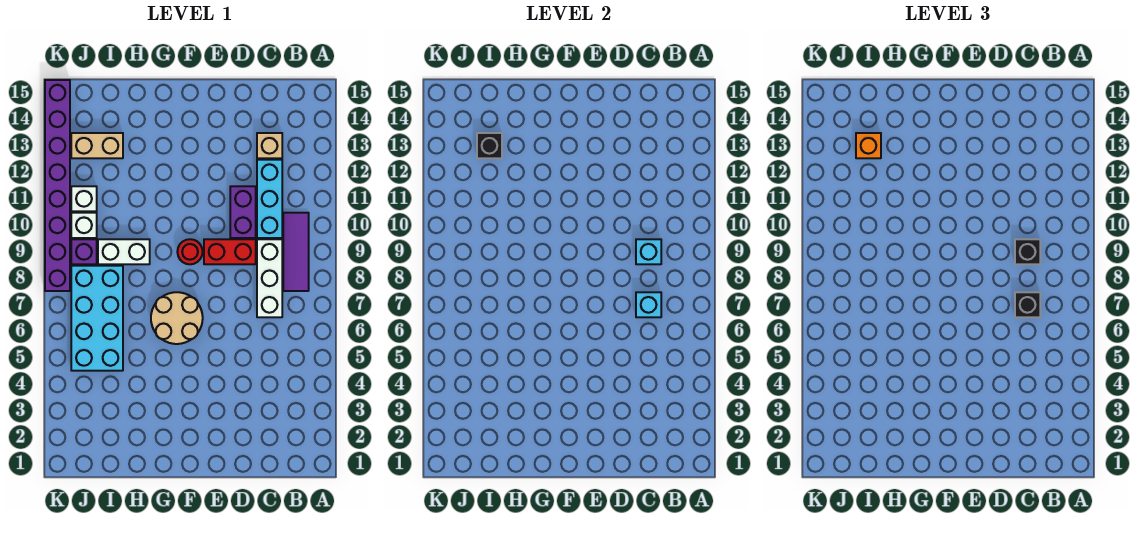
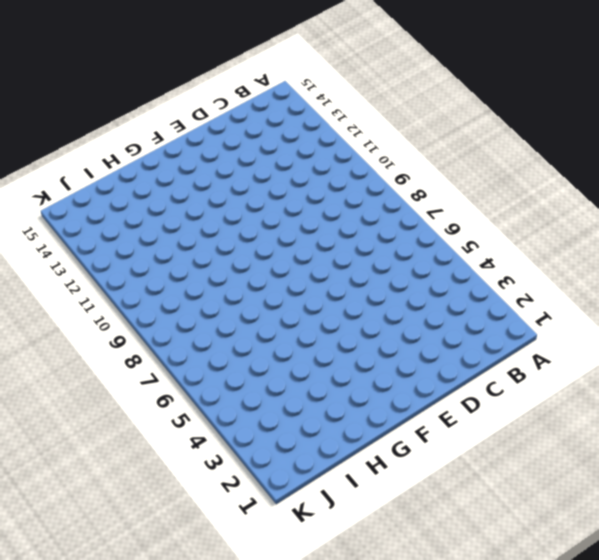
none -> purple tile B8:B10 level 1
none -> white brick C7:C9 level 1
none -> cyan brick C10:C12 level 1

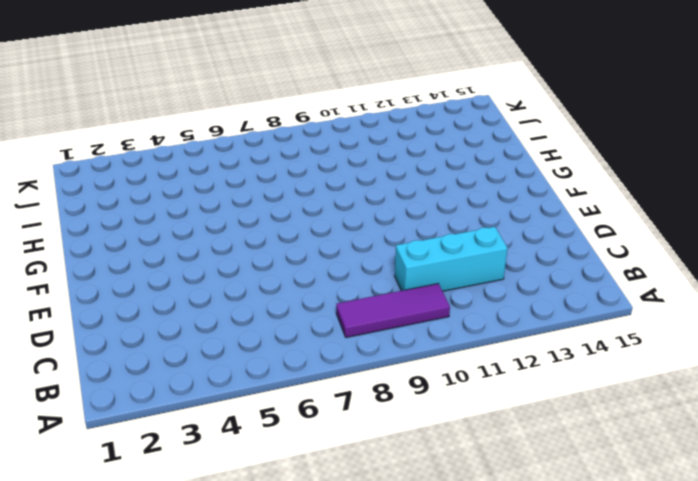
none -> white brick C7:C9 level 1
none -> tan brick C13 level 1
none -> red brick D9:E9 level 1

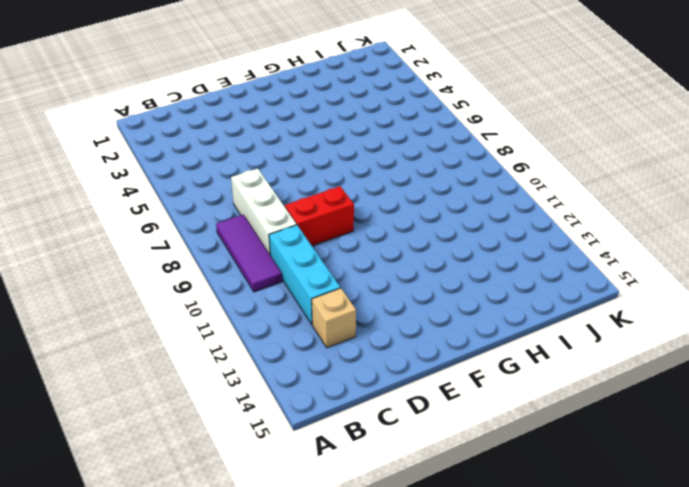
none -> purple brick D10:D11 level 1
none -> tan round brick F6:G7 level 1
none -> red round brick F9 level 1

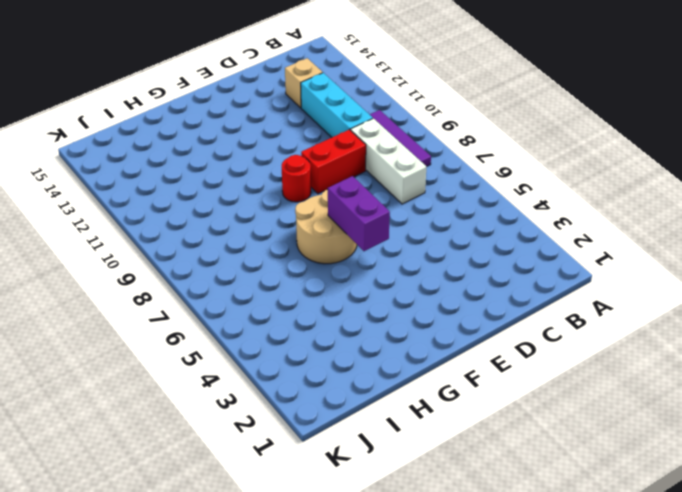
purple brick F5:F6 level 2 -> purple brick D10:D11 level 1
none -> white brick H9:I9 level 1
none -> cyan brick I5:J8 level 1
none -> tan brick I13:J13 level 1

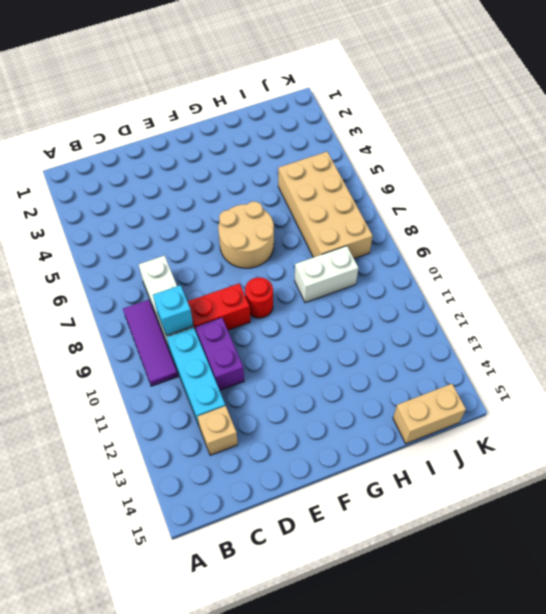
tan brick I5:J8 level 1 -> cyan brick I5:J8 level 1
tan brick I15:J15 level 1 -> tan brick I13:J13 level 1
none -> purple brick J9 level 1
none -> white brick J10 level 1
none -> white brick J11 level 1

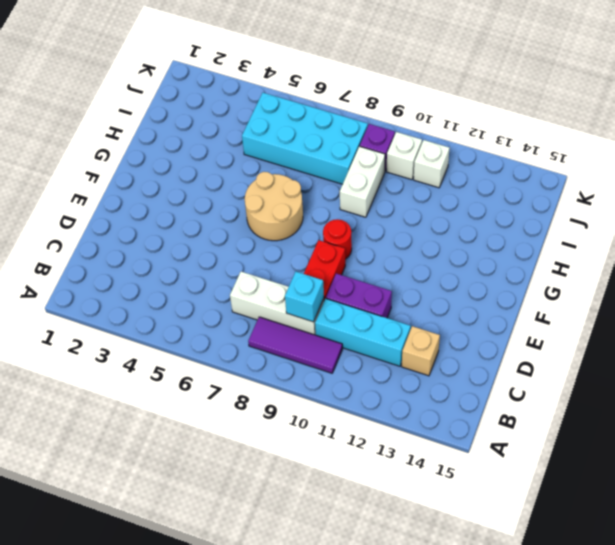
none -> tan brick I13:J13 level 1
none -> purple brick K8:K15 level 1
none -> cyan brick C7 level 2

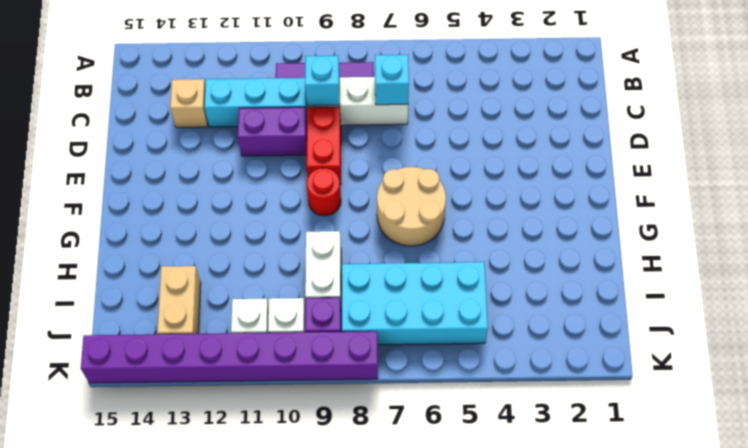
none -> black brick I13 level 2
none -> black brick C7 level 3
none -> black brick C9 level 3

